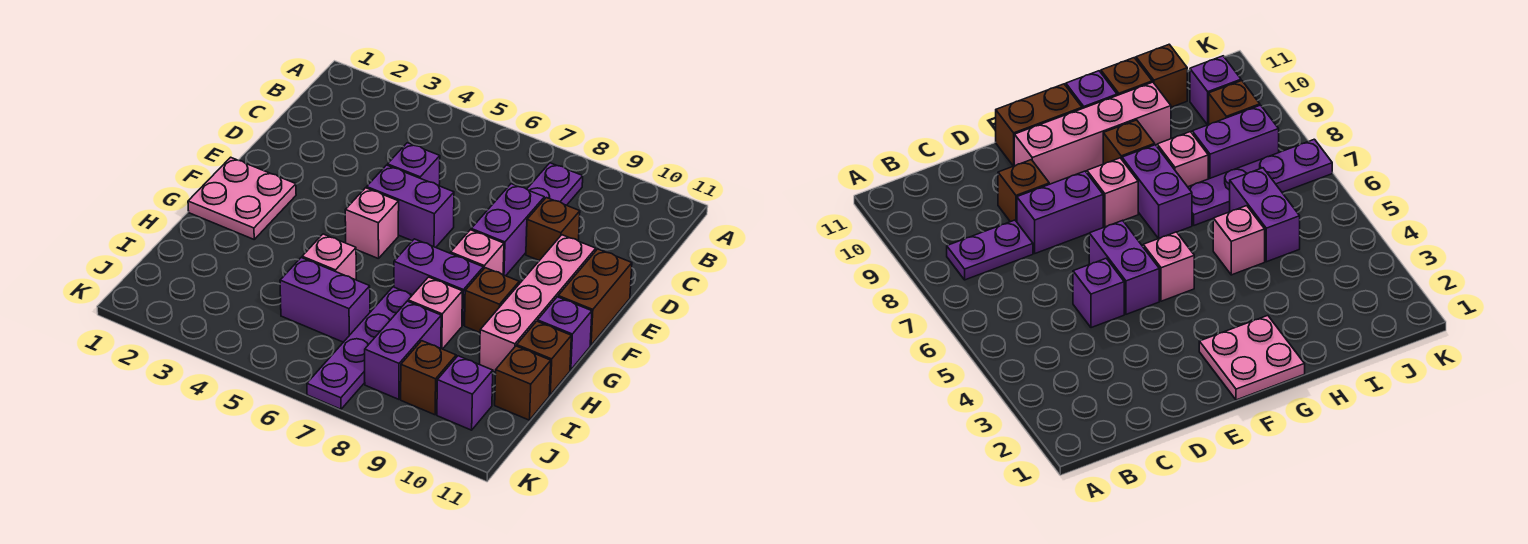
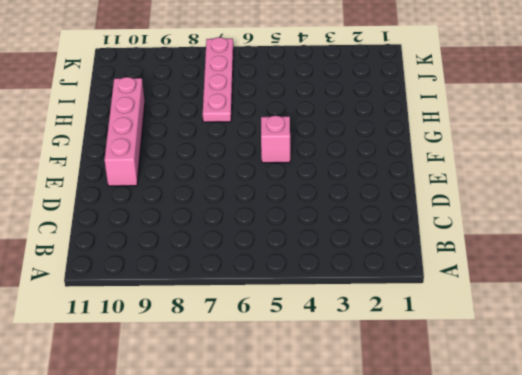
pink plate H7:K7 level 1 -> purple plate H7:K7 level 1
none -> purple plate B8:C8 level 1
none -> purple brick D5 level 1
none -> purple brick D8:E8 level 1

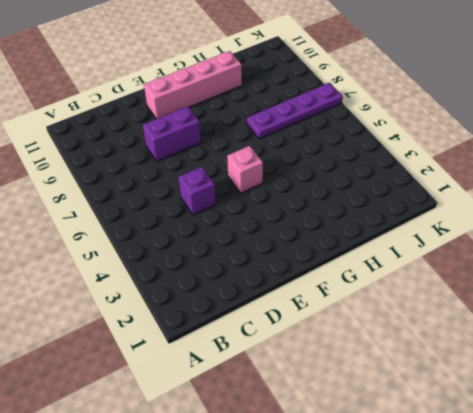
none -> purple plate B8:C8 level 1
none -> brown brick D9 level 1
none -> purple brick E5:E6 level 1

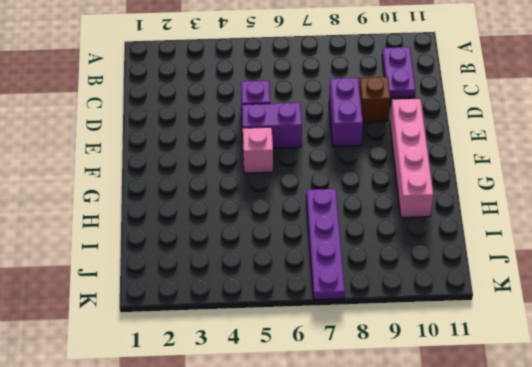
purple plate B10:C10 level 1 -> purple plate B8:C8 level 1
none -> brown brick E11:F11 level 1
none -> pink plate F1:G2 level 1
none -> pink brick F8 level 1

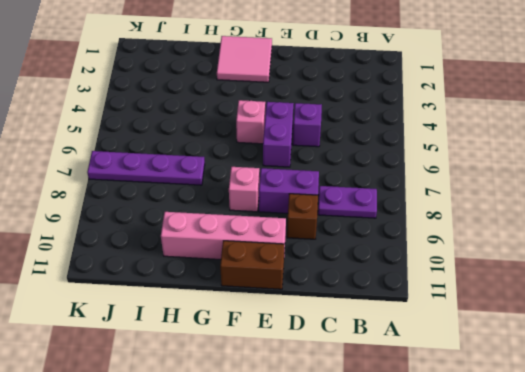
pink tile F1:G2 level 1 -> pink plate F1:G2 level 1
none -> purple brick G7:G8 level 1
none -> brown brick G9 level 1
none -> purple brick G11 level 1

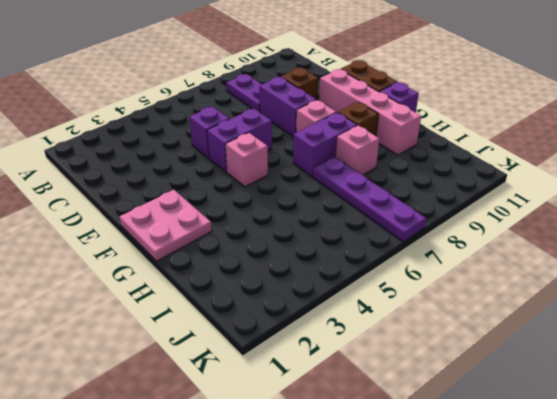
none -> pink brick H5 level 1
none -> brown brick H11 level 1
none -> purple brick I5:I6 level 1

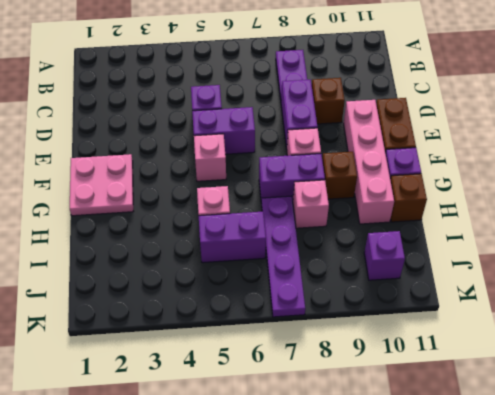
none -> purple brick I8:J8 level 1
none -> brown brick I11 level 1
none -> brown brick J9 level 1

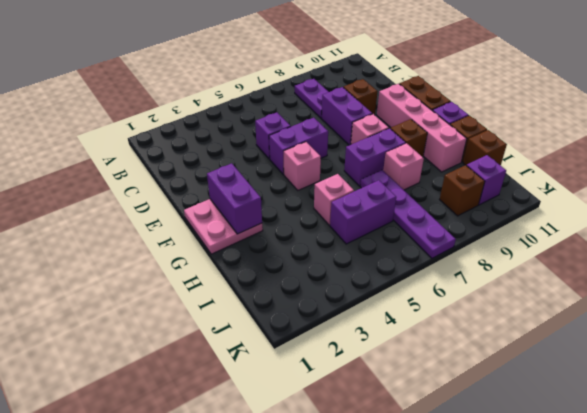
purple brick F2:G2 level 2 -> purple brick I8:J8 level 1

